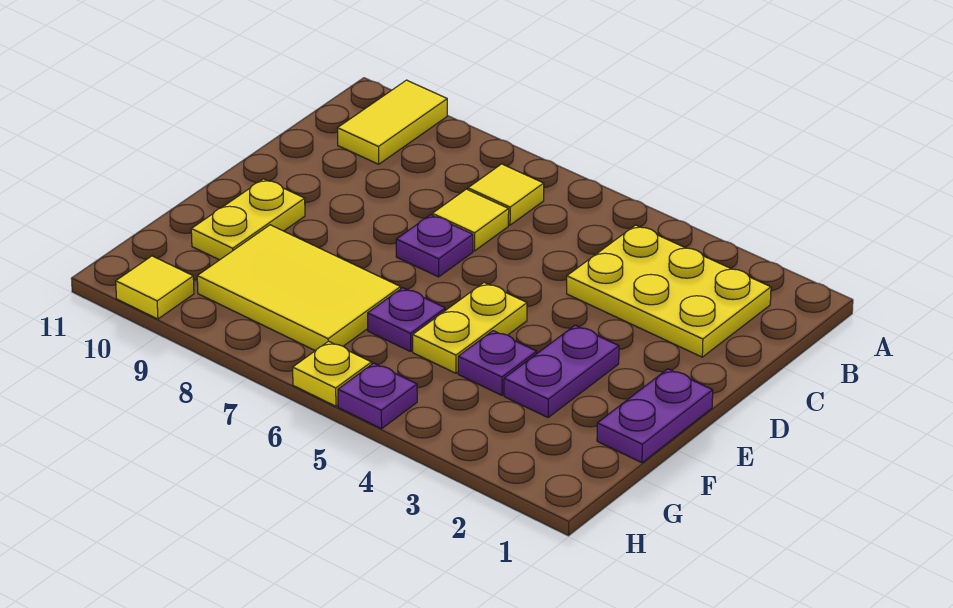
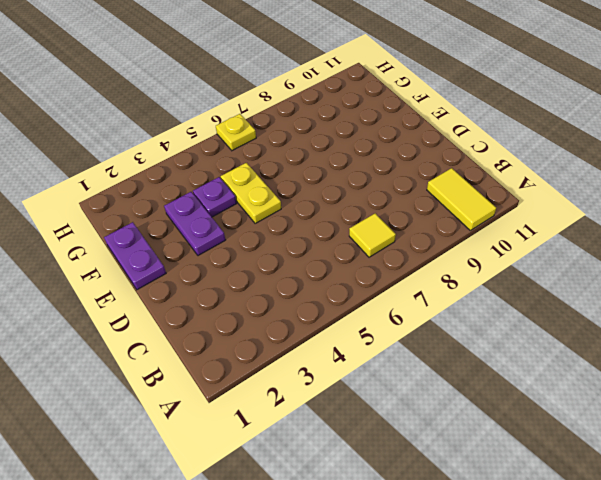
none -> yellow plate B2:C4 level 1
none -> yellow tile C7 level 1
none -> purple plate D7 level 1

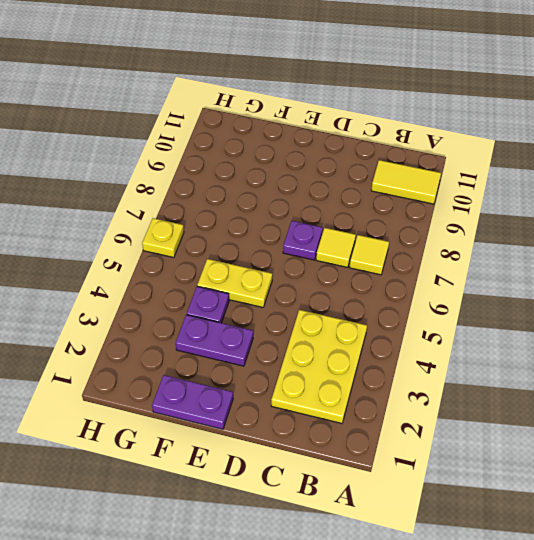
none -> yellow plate E10:F10 level 1
none -> purple plate F6 level 1
none -> yellow tile F7:G9 level 1

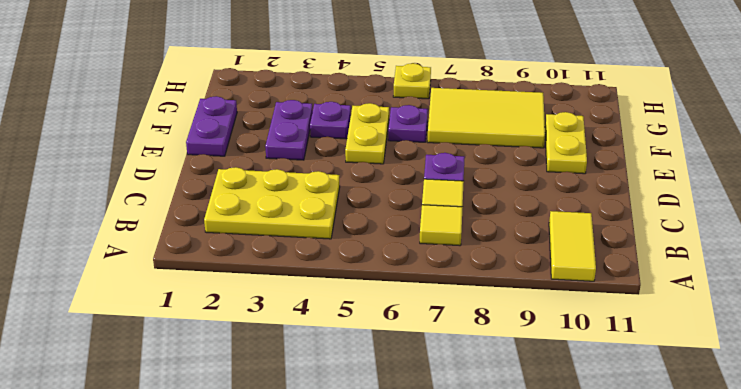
none -> purple plate H5 level 1
none -> yellow tile H10 level 1

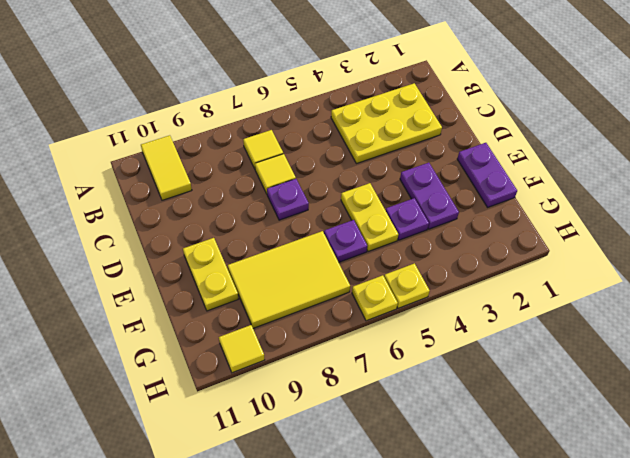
yellow plate H5 level 1 -> purple plate H5 level 1

